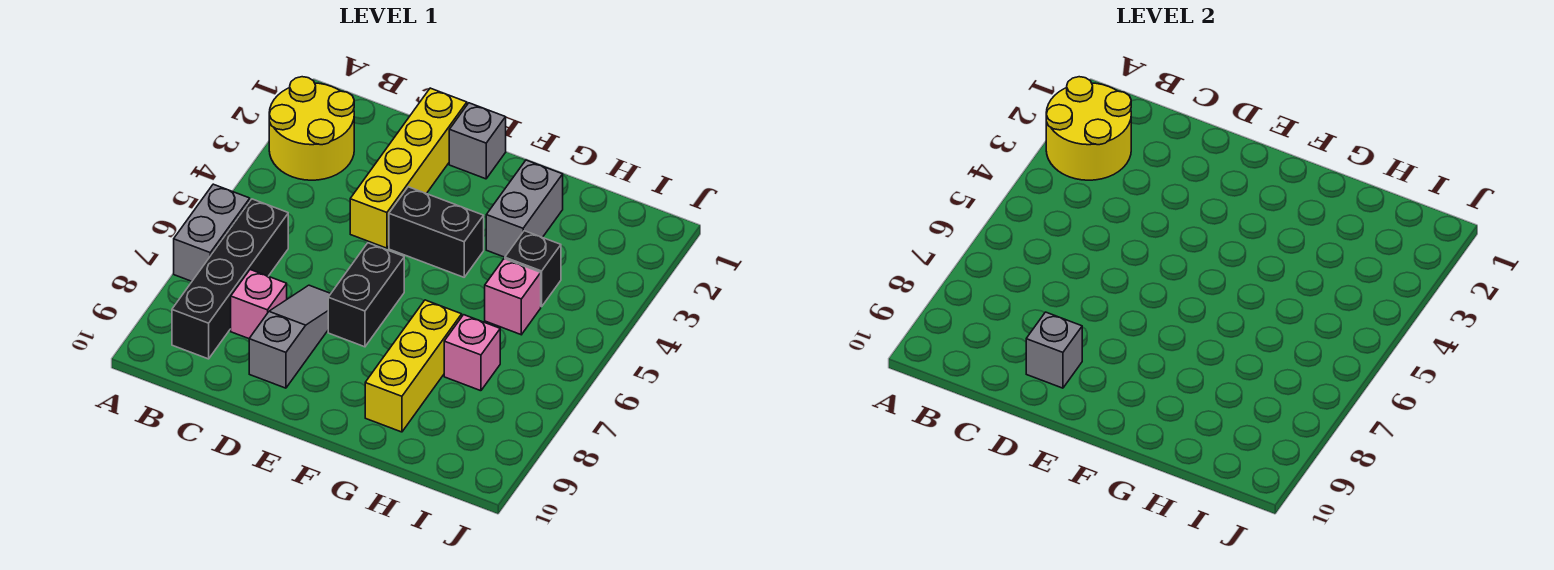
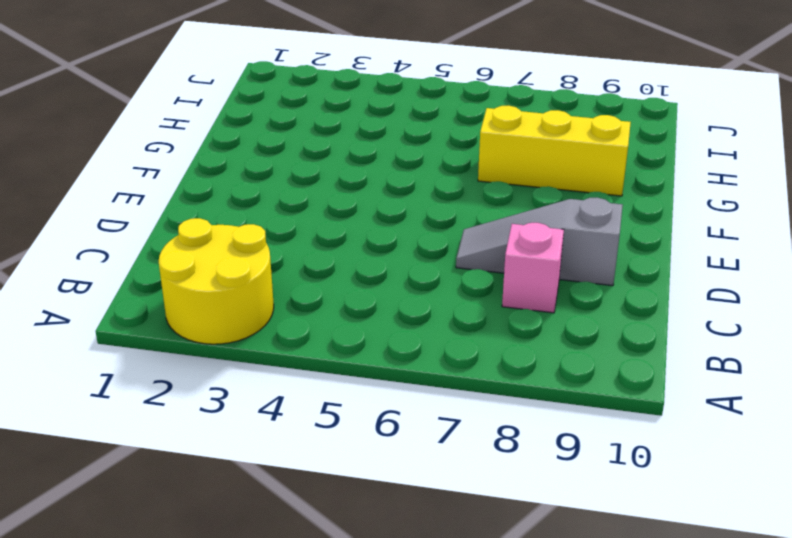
none -> grey brick A6:A7 level 1
none -> black brick B6:B9 level 1
none -> yellow brick D1:D4 level 1

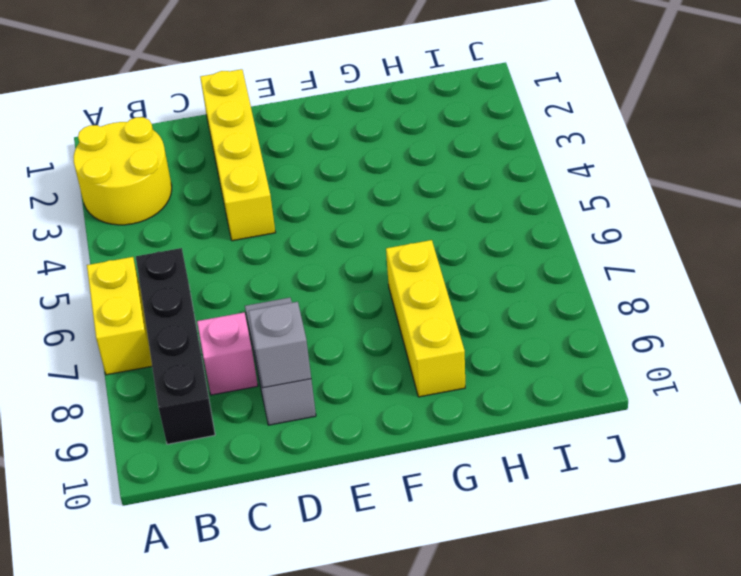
yellow brick A6:A7 level 1 -> grey brick A6:A7 level 1
none -> grey brick E1 level 1
none -> black brick E4:F4 level 1
none -> black brick E6:E7 level 1

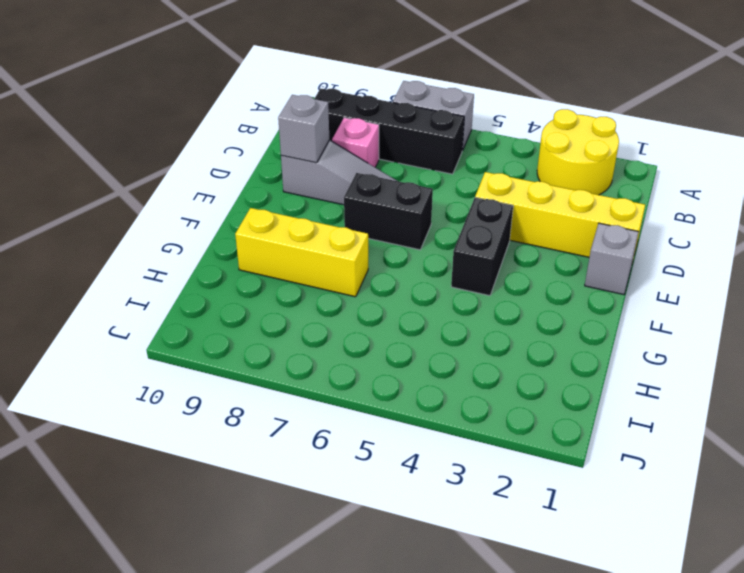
none -> grey brick G2:G3 level 1
none -> black brick H4 level 1
none -> pink brick H5 level 1

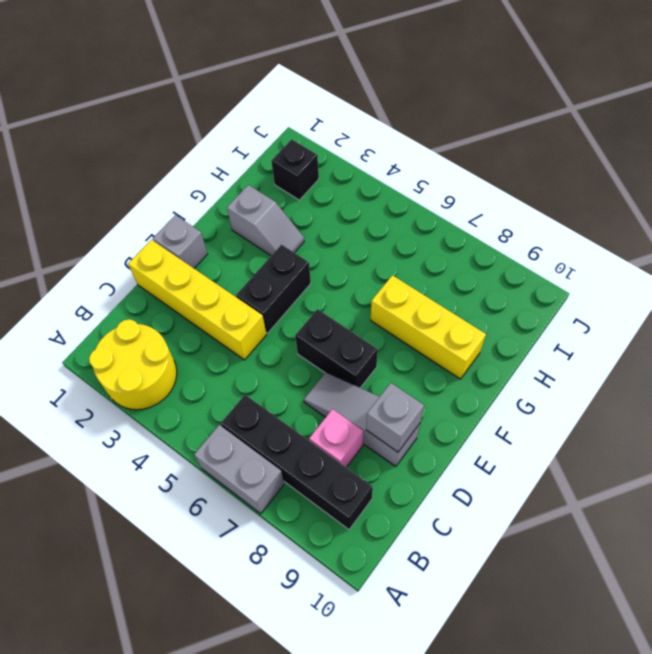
grey slope G2:G3 level 1 top 2 -> grey brick G2:G3 level 1
black brick I2 level 1 -> black brick H4 level 1
none -> pink brick H5 level 1
none -> pink brick H7 level 1
none -> yellow round brick A2:B3 level 2

